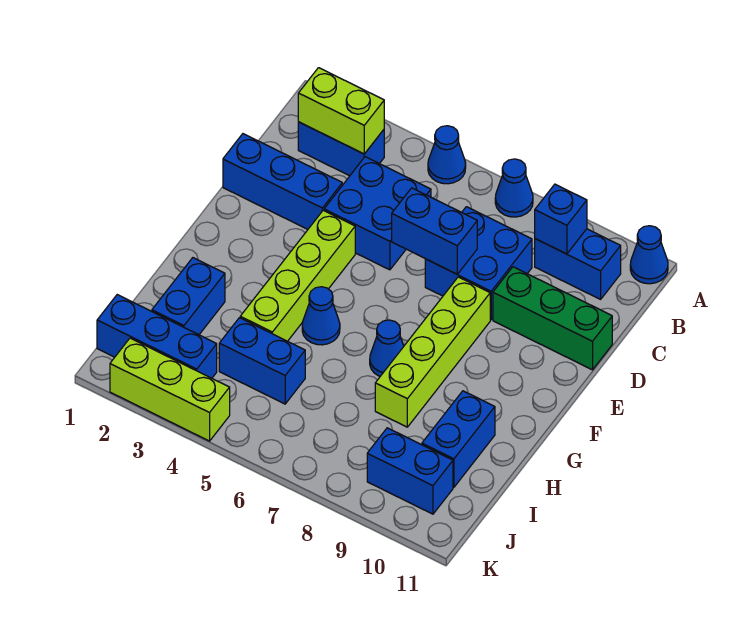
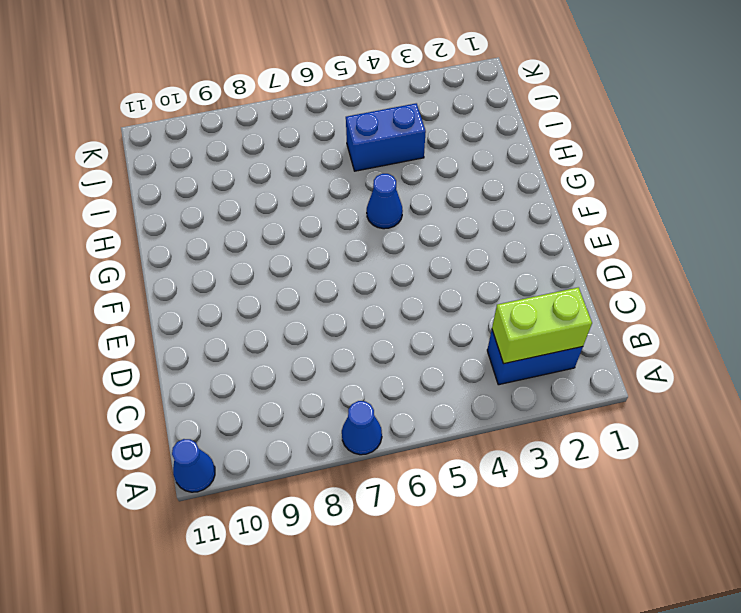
none -> blue cone A5 level 1
none -> blue brick B9:B10 level 1
none -> blue brick C4:D5 level 1

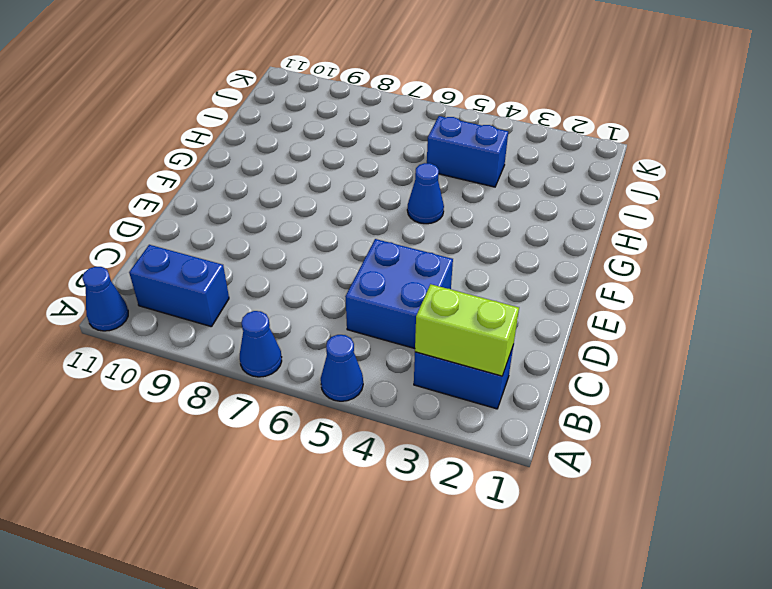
none -> blue brick C7:D8 level 1
none -> blue brick D1:D3 level 1
none -> green brick D9:D11 level 1

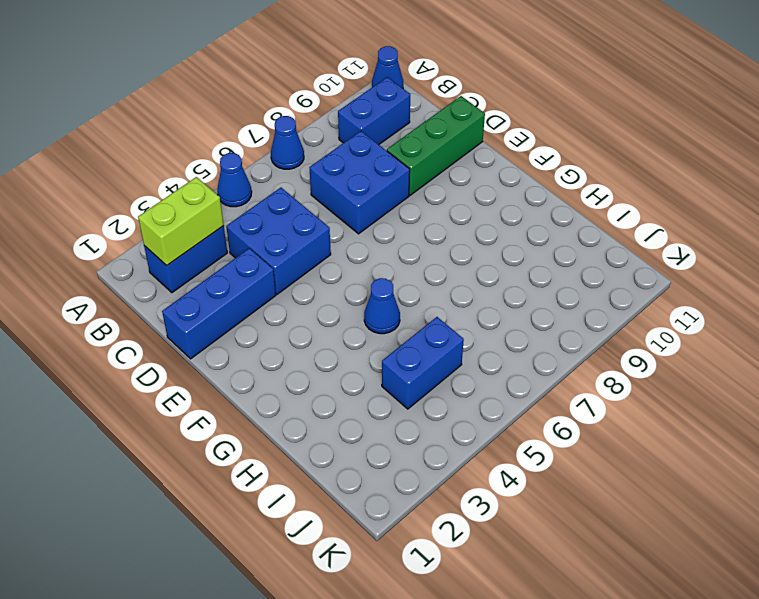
none -> lime brick E4:H4 level 1
none -> lime brick E8:H8 level 1
none -> blue cone G7 level 1

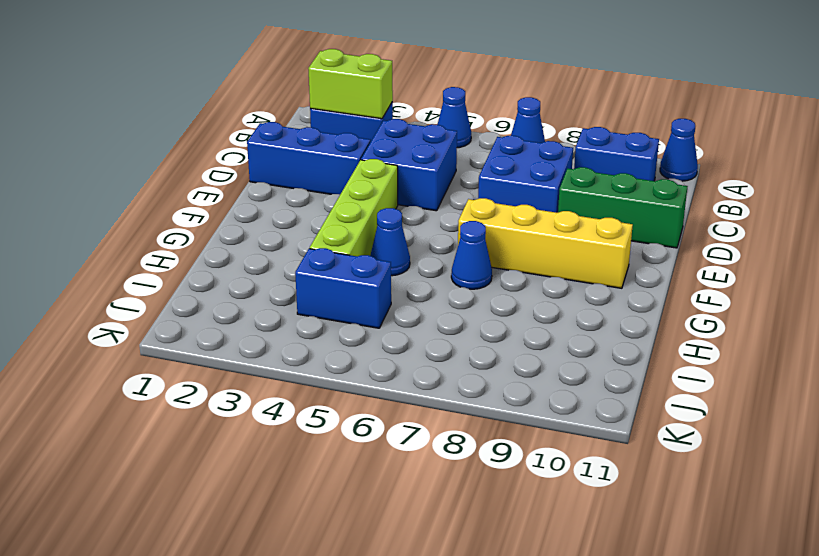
yellow brick F7:F10 level 1 -> lime brick E8:H8 level 1
none -> blue brick H2:I2 level 1
none -> blue brick H10:I10 level 1
none -> blue brick J1:J3 level 1

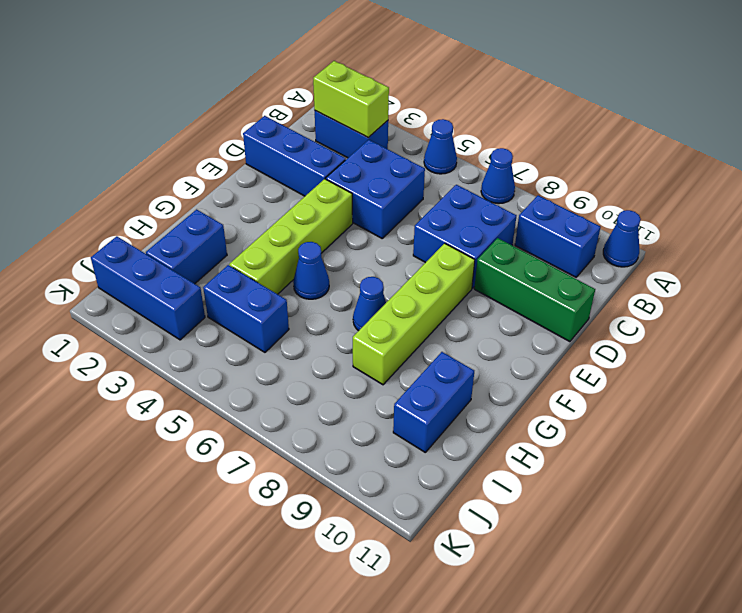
none -> blue brick J9:J10 level 1
none -> lime brick K2:K4 level 1
none -> blue brick B9 level 2

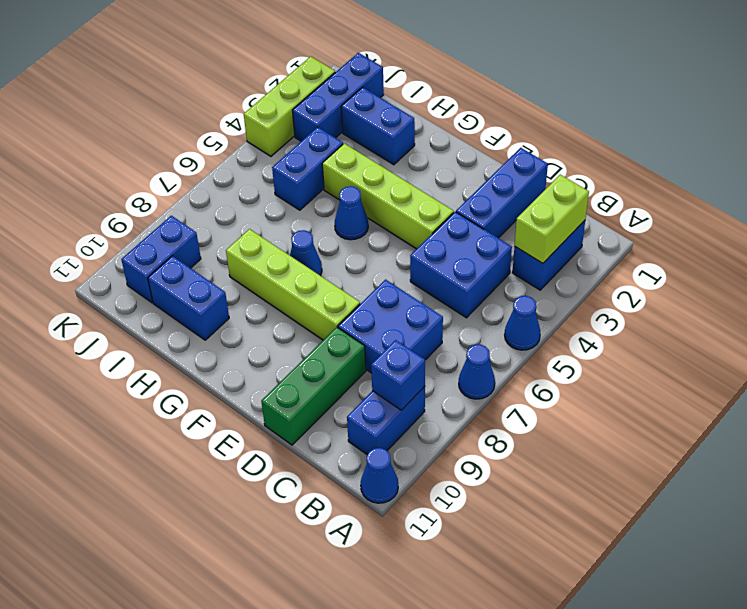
none -> blue brick D6:D7 level 2

